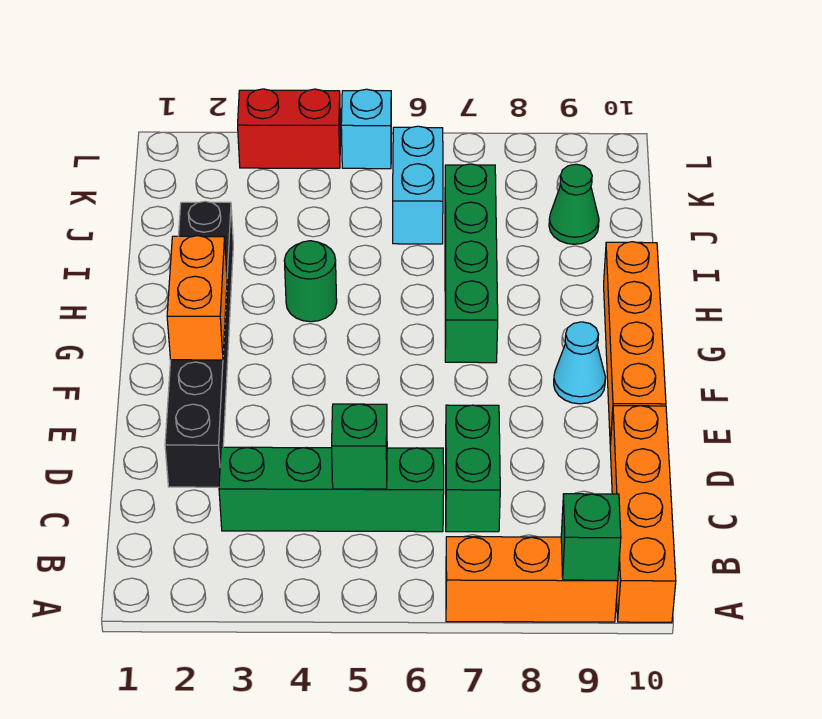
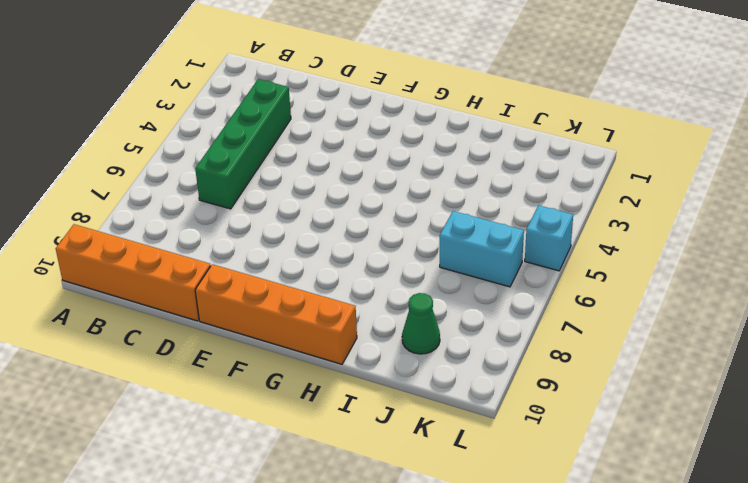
none -> orange brick A7:A9 level 1
none -> green brick C7:D7 level 1
none -> black brick D2:I2 level 1

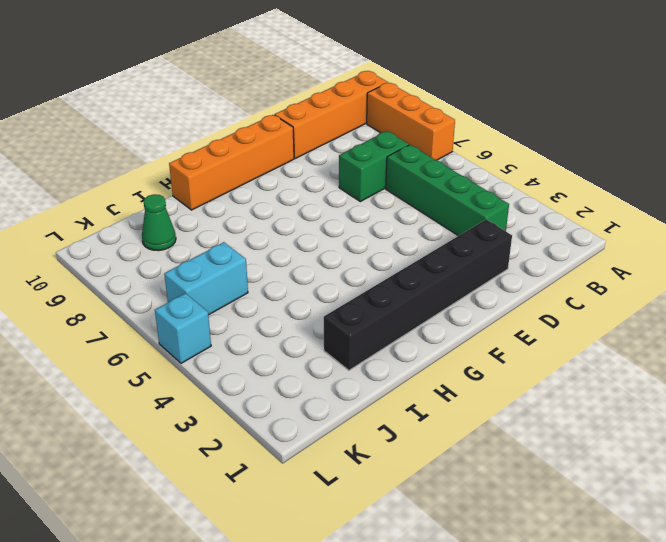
none -> cyan cone F9 level 1
none -> green brick G7:J7 level 1
none -> green round brick H4 level 1

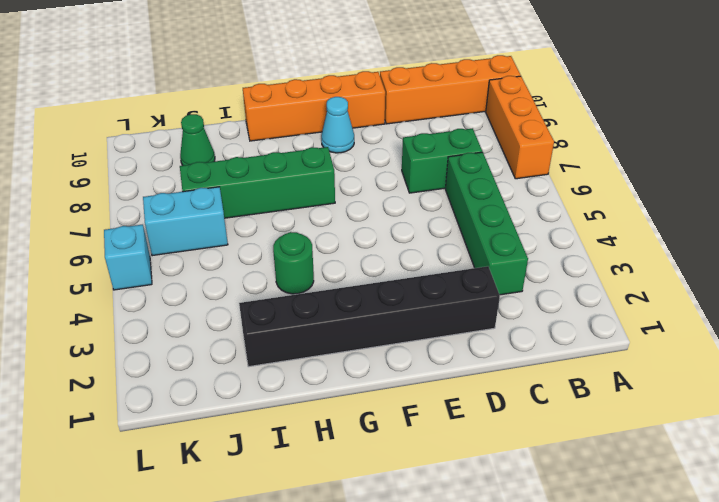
none -> red brick L3:L4 level 1
none -> green brick A9 level 2
none -> green brick C5 level 2

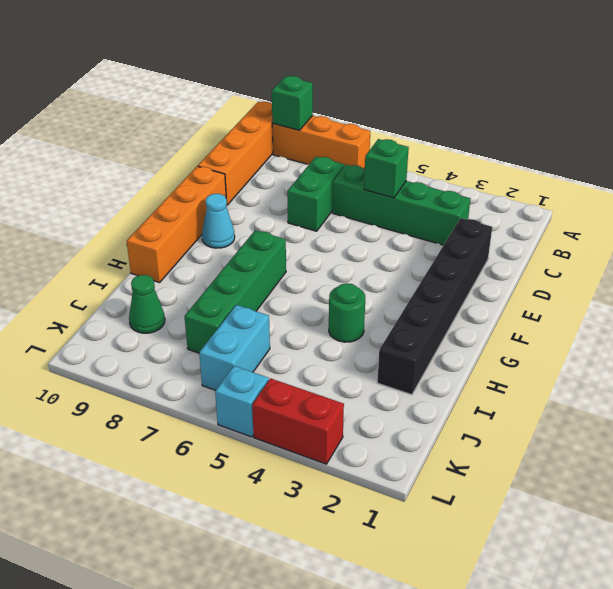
none -> orange brick F2:G2 level 2

